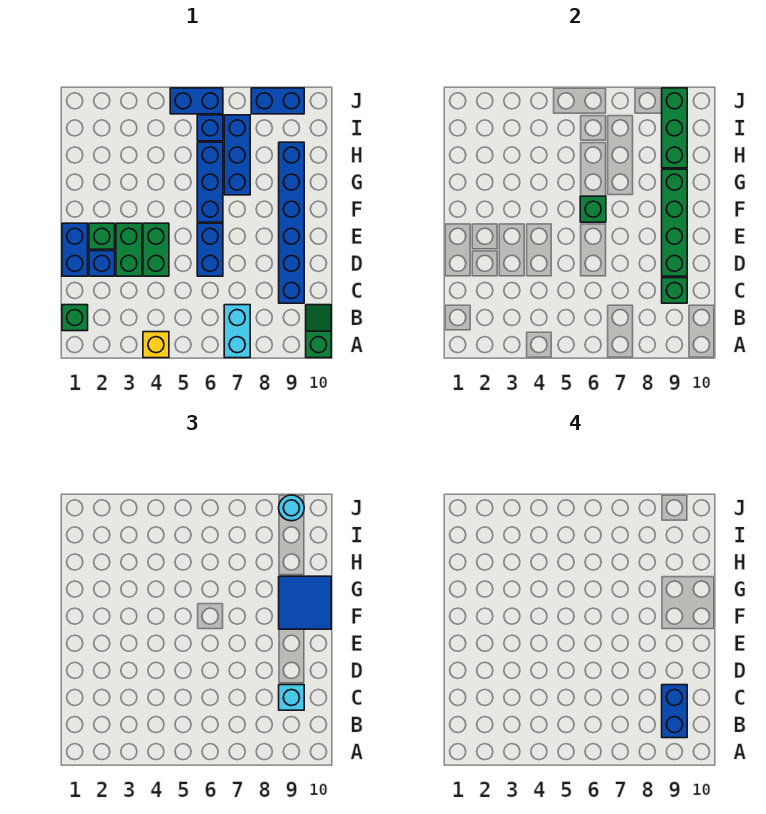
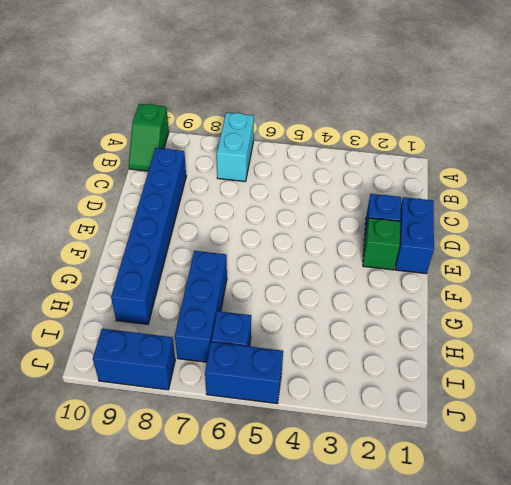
none -> yellow brick A4 level 1
none -> green brick B1 level 1
none -> green brick D3:E3 level 1

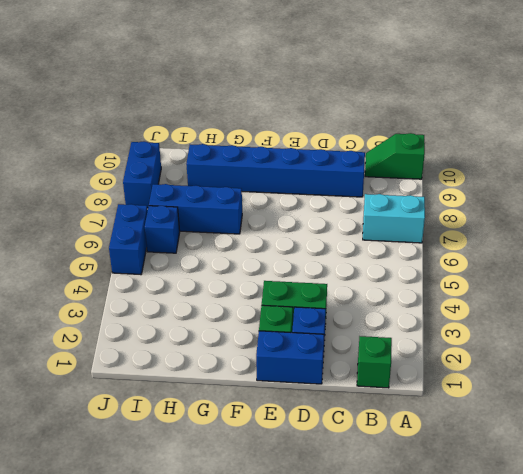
none -> yellow brick A4 level 1
none -> green brick D4:E4 level 1
none -> blue brick D6:E6 level 1

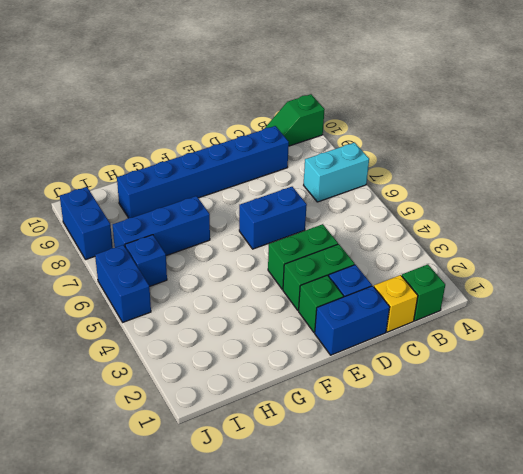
yellow brick C1 level 1 -> yellow brick A4 level 1
none -> blue brick F6:H6 level 1
none -> green brick C9 level 2
none -> green brick D9:G9 level 2

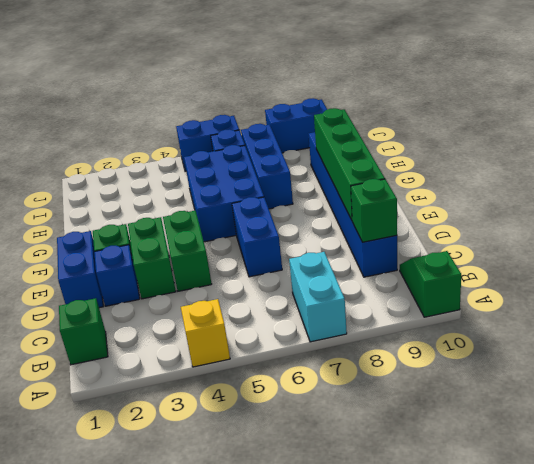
blue brick F5:H6 level 1 -> blue brick F6:H6 level 1
none -> green brick F6 level 2
none -> green brick H9:J9 level 2
none -> cyan brick C9 level 3

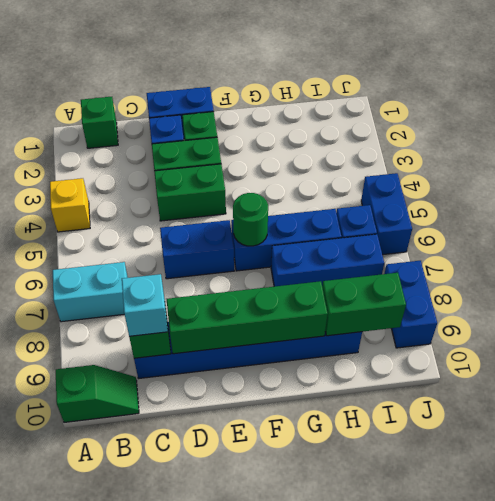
green round brick F6 level 2 -> green brick F6 level 2
green brick H9:I9 level 2 -> green brick H9:J9 level 2
none -> blue tile F9:G10 level 3
none -> cyan round brick J9 level 3
none -> blue brick B9:C9 level 4

